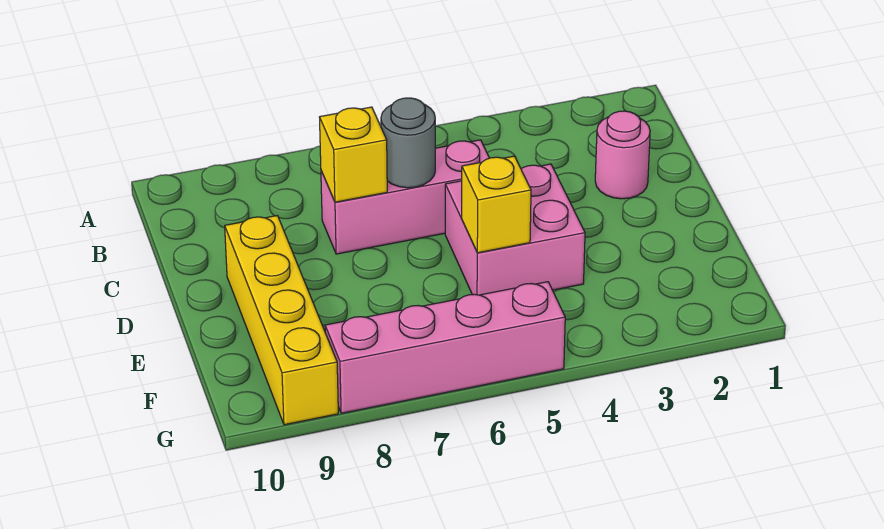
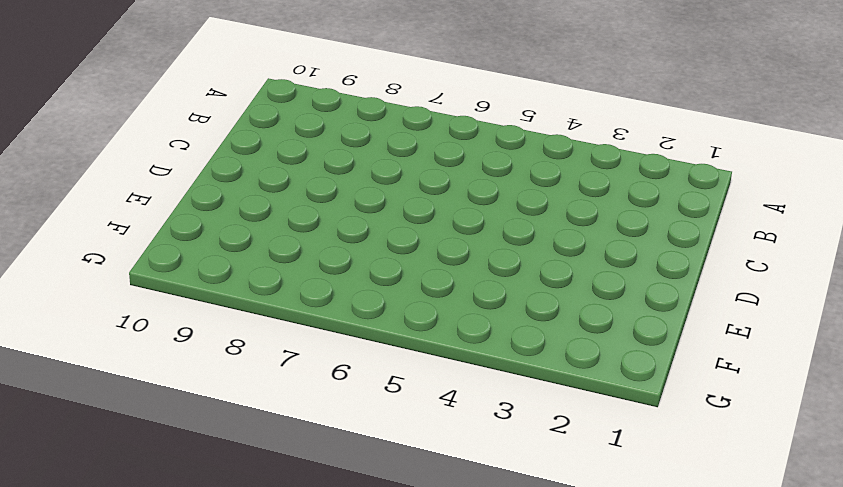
none -> pink round brick C2 level 1
none -> pink brick C5:C7 level 1

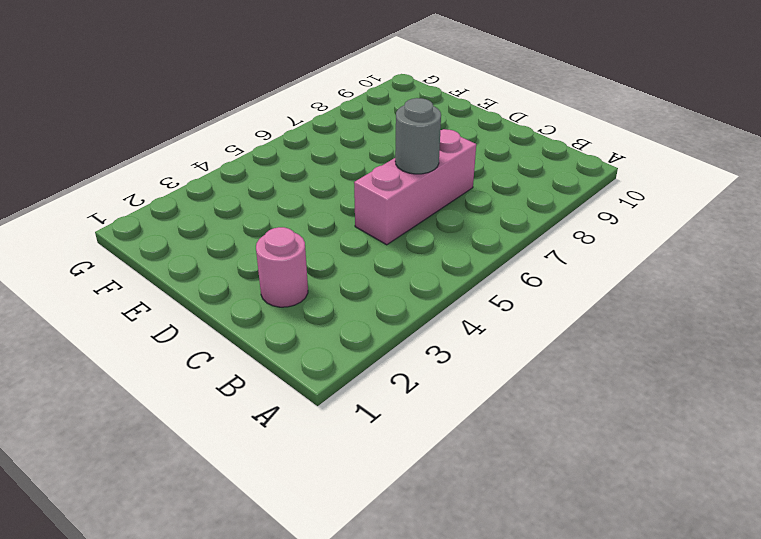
none -> pink brick D4:E5 level 1
none -> yellow brick D9:G9 level 1

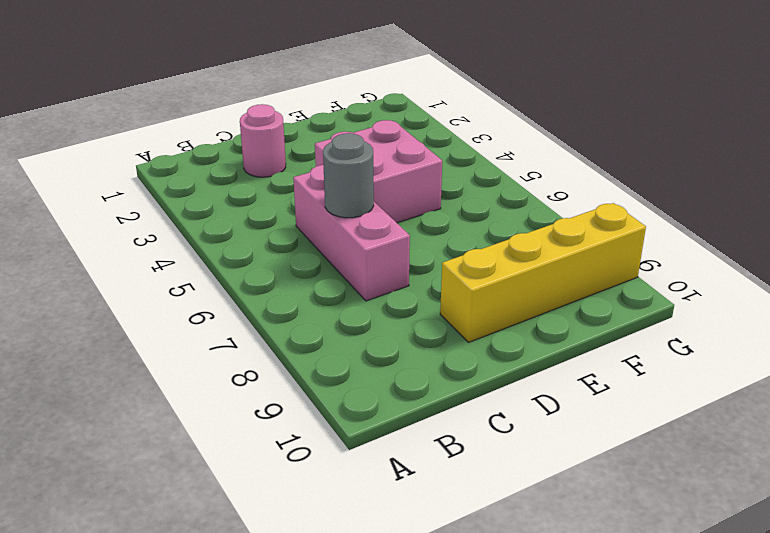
none -> pink brick G5:G8 level 1
none -> yellow brick C7 level 2

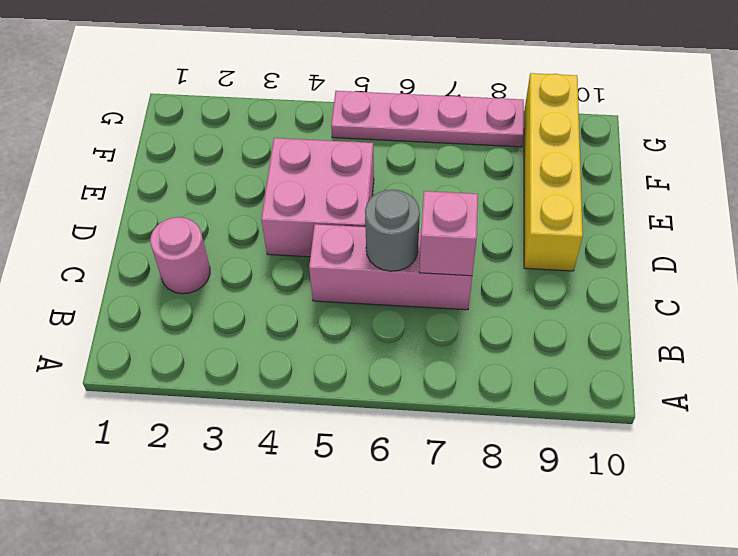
pink brick C7 level 2 -> yellow brick C7 level 2
pink plate G5:G8 level 1 -> pink brick G5:G8 level 1
none -> yellow brick E5 level 2

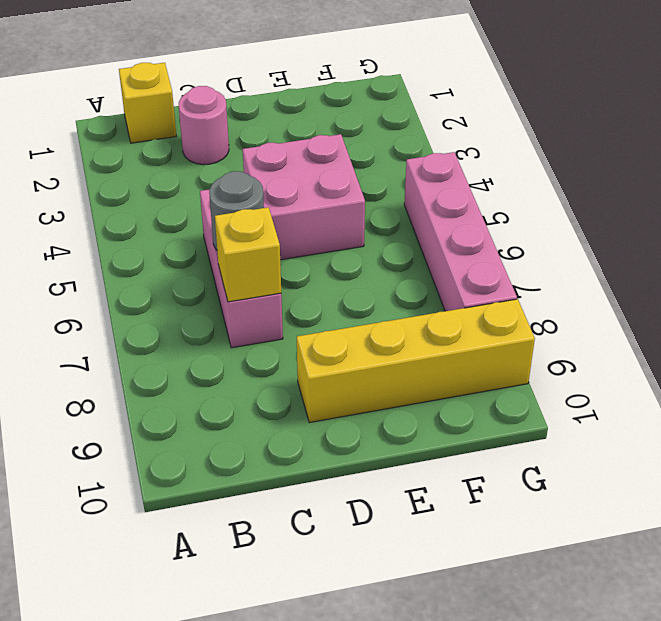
yellow brick B1 level 1 -> yellow brick E5 level 2

